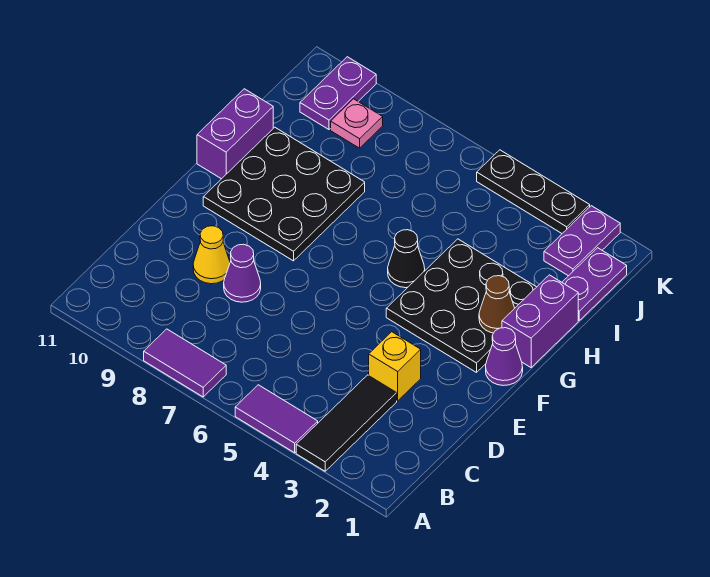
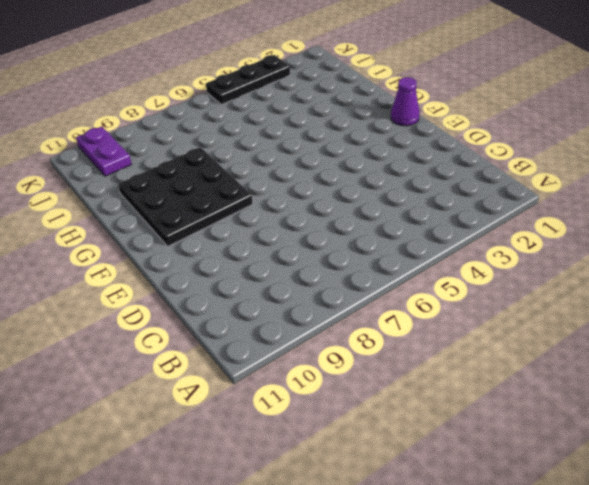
none -> black tile A3:C3 level 1
none -> purple tile A4:A5 level 1
none -> purple tile A7:A8 level 1

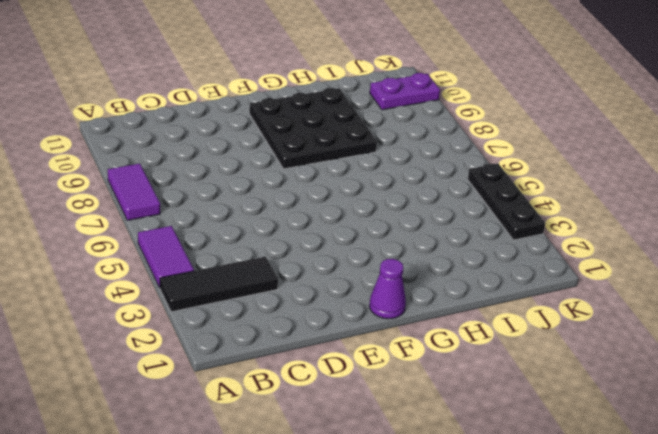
none -> yellow brick D3 level 1
none -> purple cone D8 level 1
none -> yellow cone D9 level 1

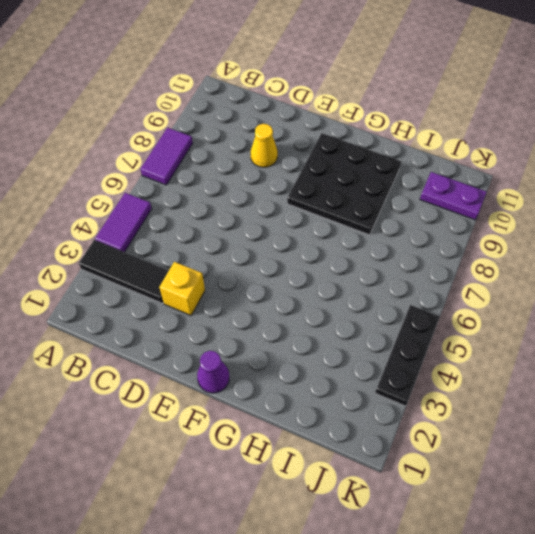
none -> purple cone D8 level 1
none -> black plate F2:H4 level 1
none -> purple brick G1:H1 level 1

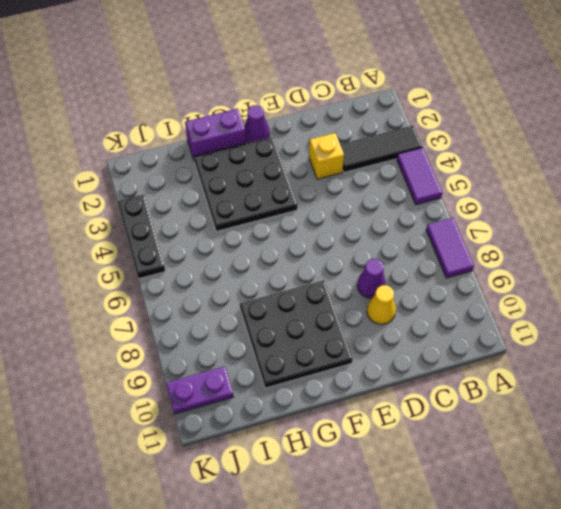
none -> black cone G5 level 1
none -> purple brick G11:H11 level 1
none -> purple plate I1:J1 level 1

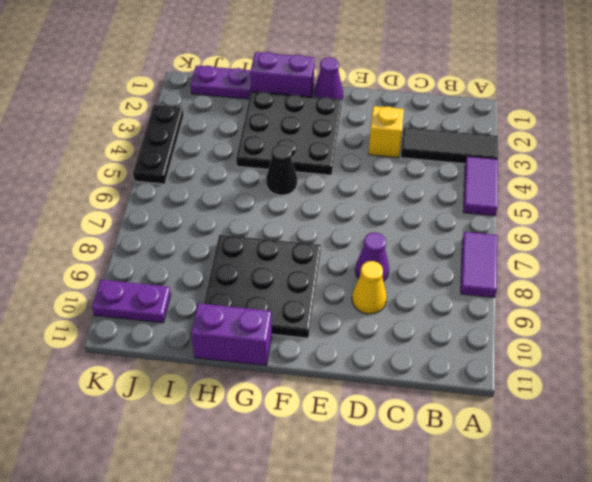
none -> purple plate J2:K2 level 1
none -> pink plate J9 level 1
none -> brown cone G2 level 2

